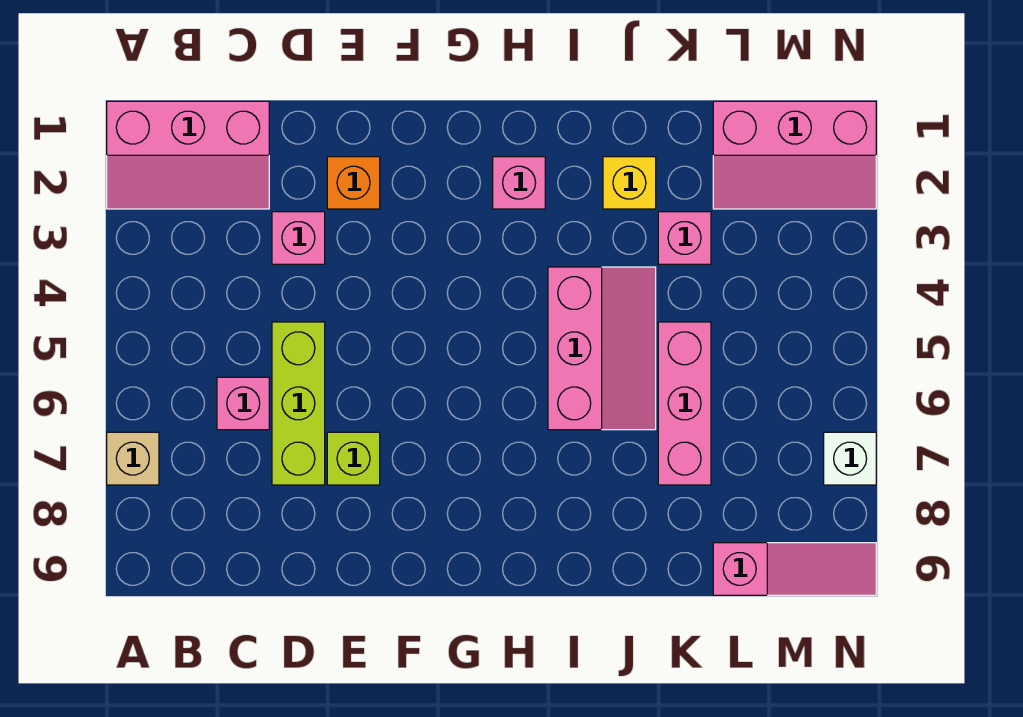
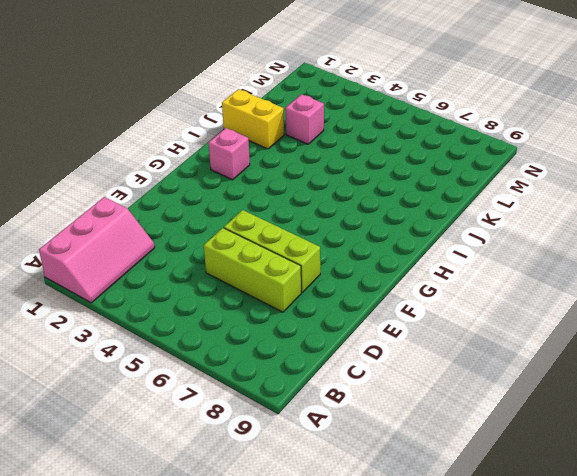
lime brick E5:E7 level 1 -> lime brick E7 level 1
yellow brick J1:J2 level 1 -> yellow brick J2 level 1
none -> tan brick A7 level 1
none -> pink brick C6 level 1
none -> pink brick D3 level 1

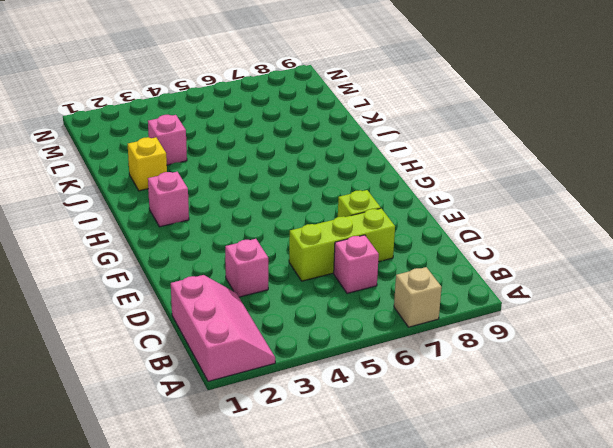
none -> orange brick E2 level 1
none -> pink slope I4:J6 level 1 top I
none -> pink brick K5:K7 level 1

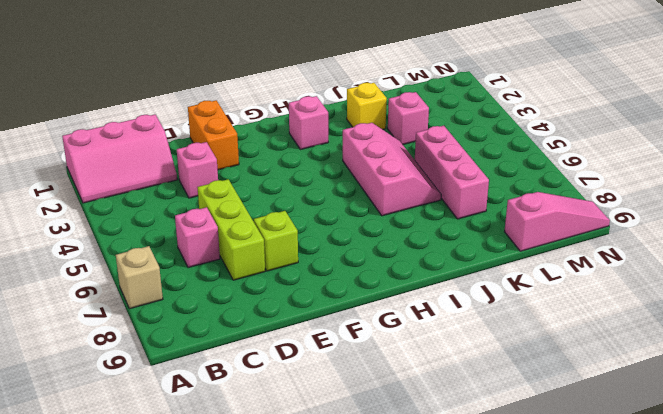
orange brick E1:E2 level 1 -> orange brick E2 level 1
none -> pink slope L1:N2 level 1 top 1
none -> white brick N7 level 1

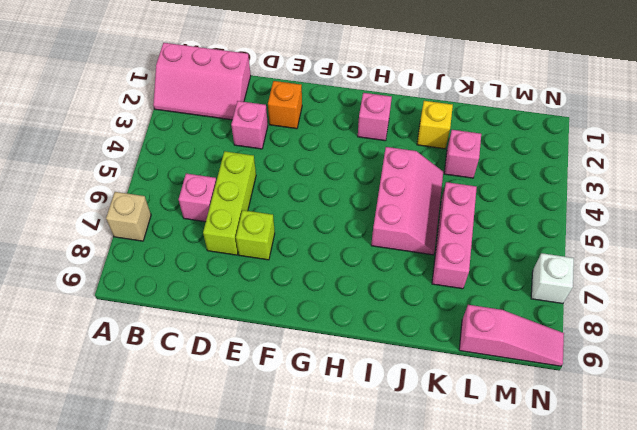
none -> pink slope L1:N2 level 1 top 1

